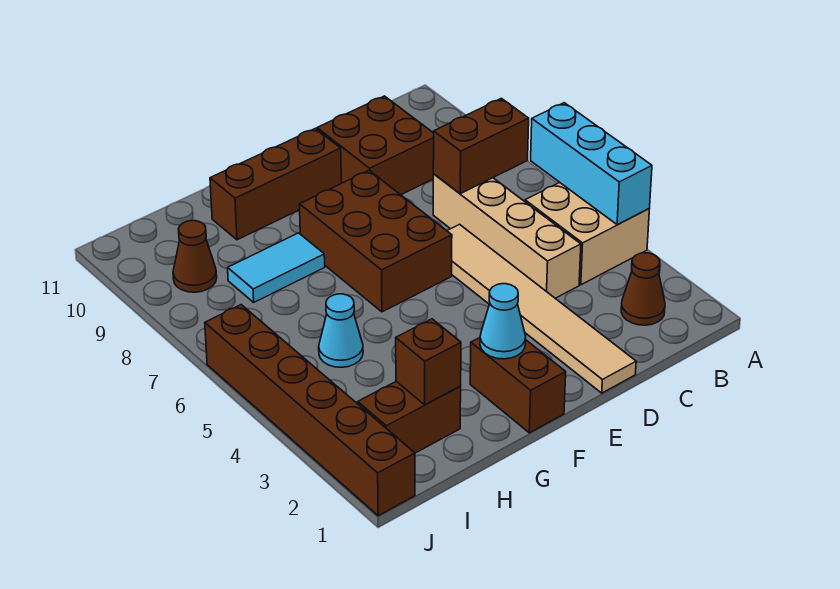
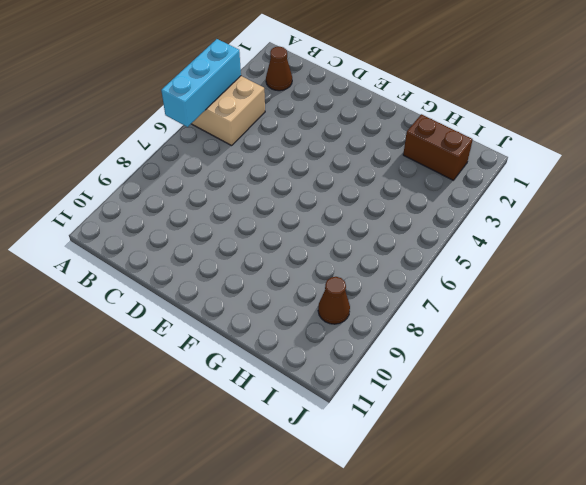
none -> tan brick C4:C7 level 1
none -> brown brick C9:D10 level 1
none -> tan tile D1:D6 level 1

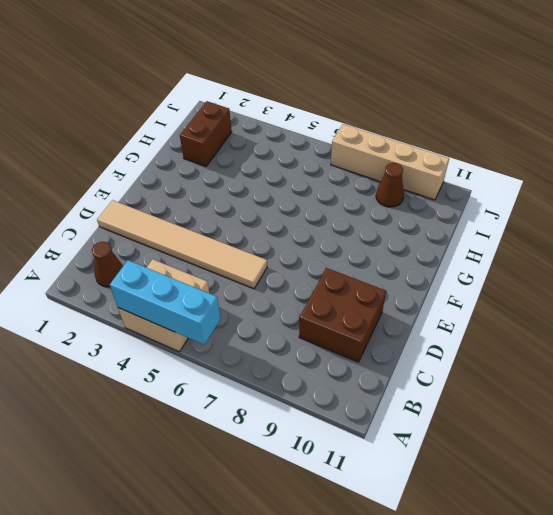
tan brick J7:J10 level 1 -> tan brick C4:C7 level 1
none -> brown brick E6:F8 level 1
none -> brown brick E10:G10 level 1
none -> brown brick F1:F2 level 1

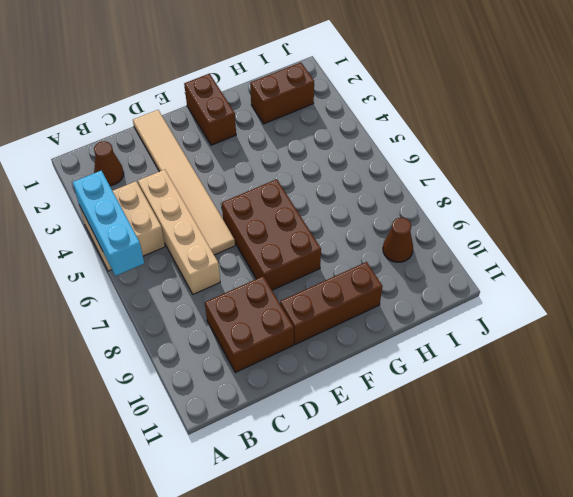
none -> cyan tile G8:H8 level 1
none -> cyan cone H5 level 1
none -> brown brick J1:J6 level 1

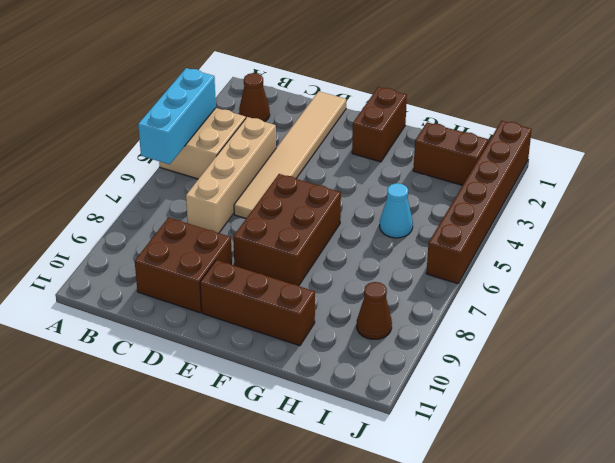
none -> cyan tile G8:H8 level 1
none -> brown brick B7:C7 level 2
none -> cyan cone F2 level 2

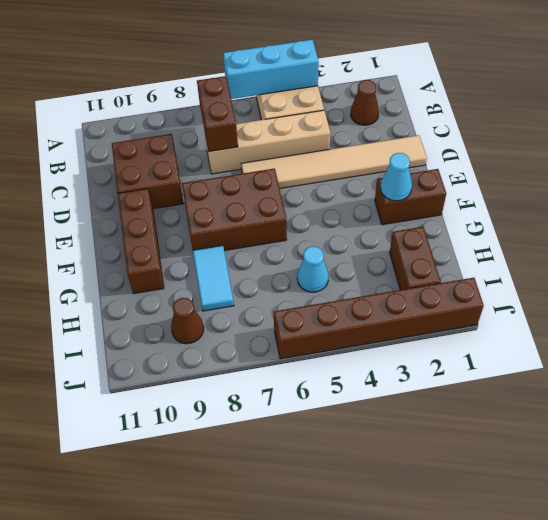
none -> brown brick H2 level 2

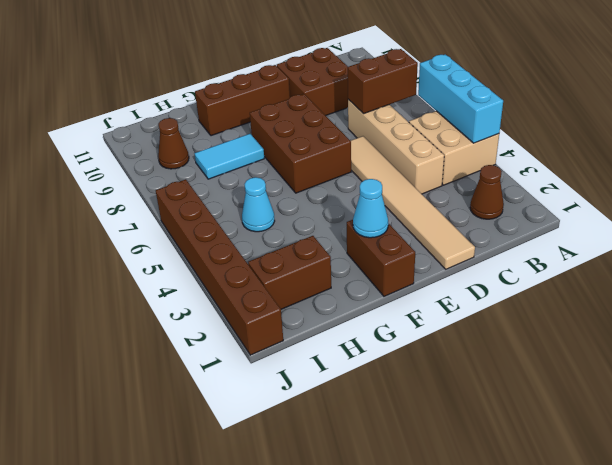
none -> brown brick H2 level 2

